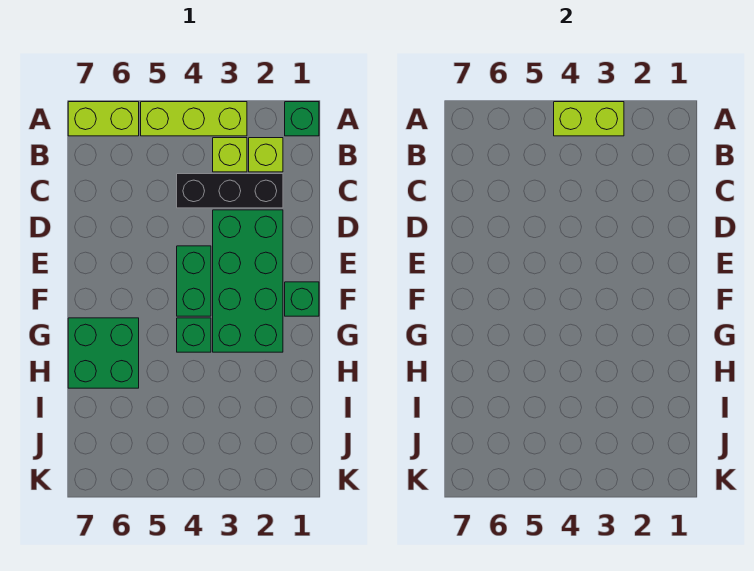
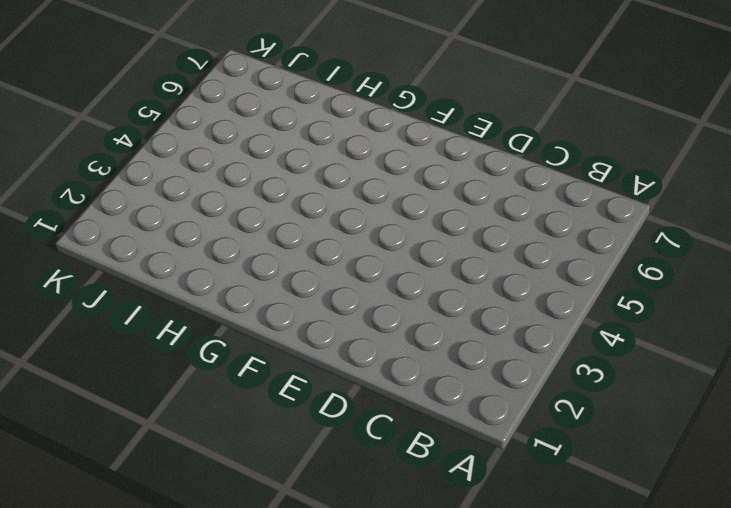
none -> green brick A1 level 1
none -> lime brick A3:A5 level 1
none -> lime brick A6:A7 level 1

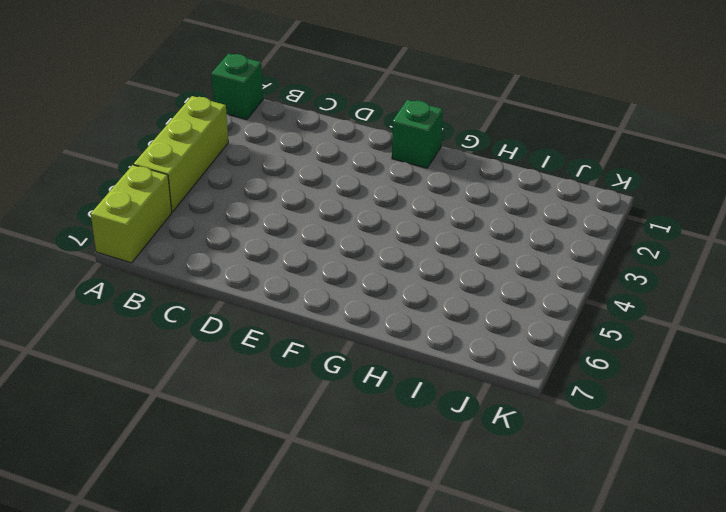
none -> lime brick B2 level 1
none -> lime brick B3 level 1
none -> black brick C2:C4 level 1

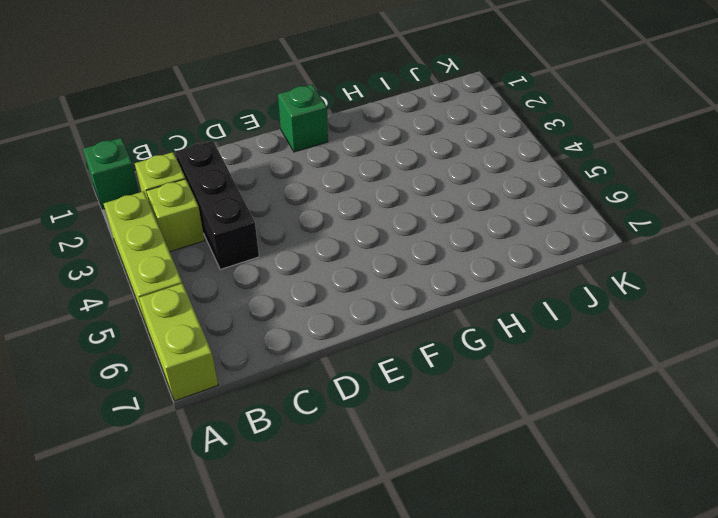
none -> green brick D2:G3 level 1
none -> green brick E4:F4 level 1
none -> green brick G4 level 1

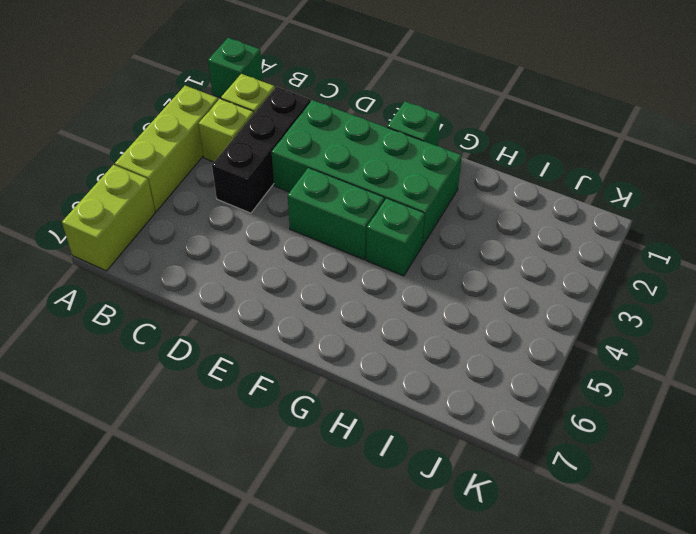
none -> green brick G6:H7 level 1
none -> lime brick A3:A4 level 2

